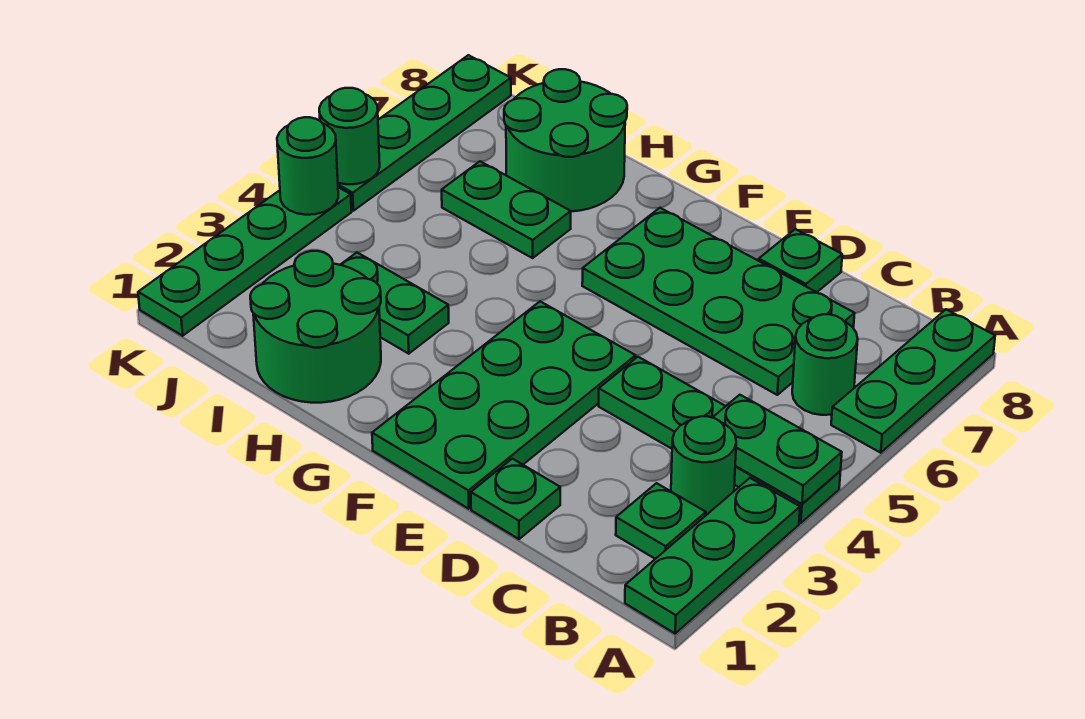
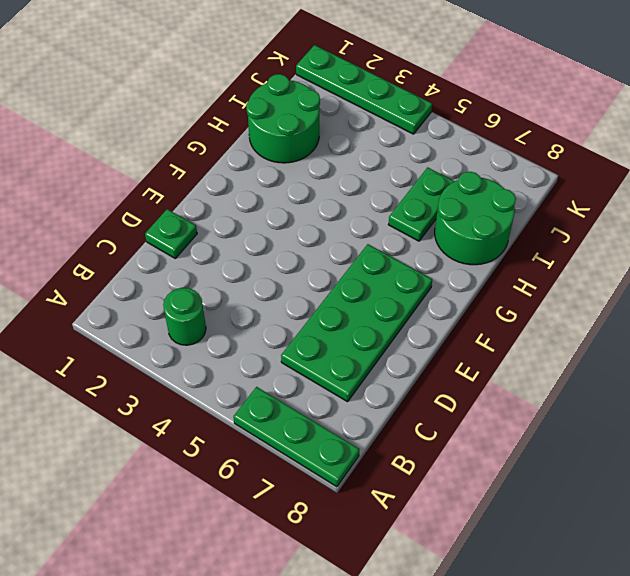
none -> green plate A1:A3 level 1
none -> green plate A4:D4 level 1
none -> green plate B2 level 1

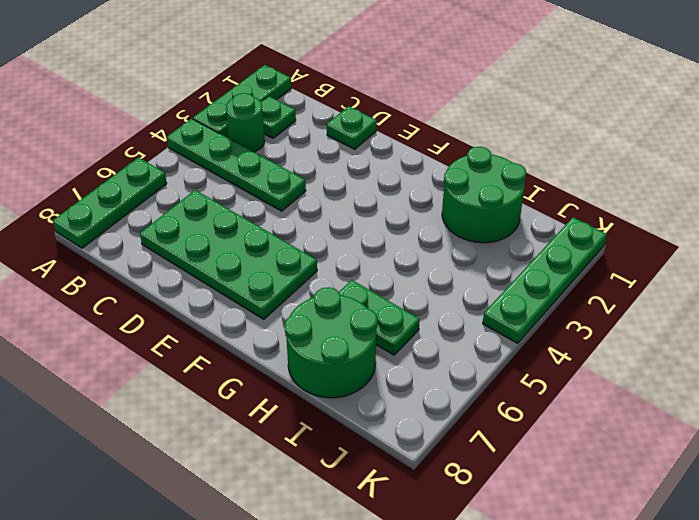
none -> green round brick B6 level 1
none -> green plate D8 level 1
none -> green plate E1:F4 level 1

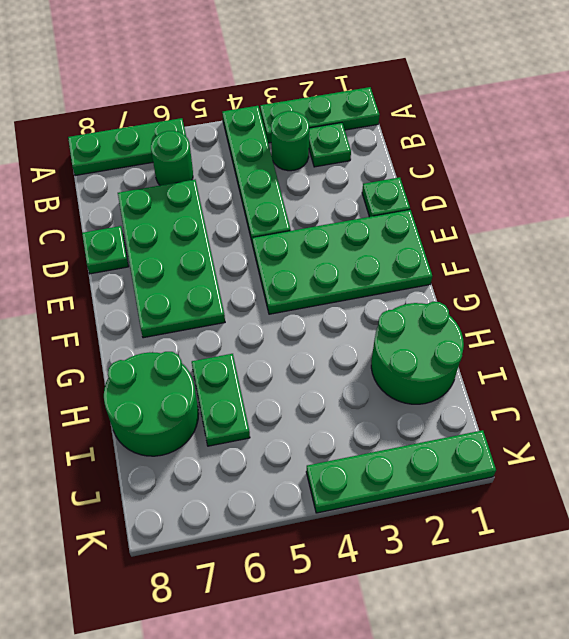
none -> green plate H3:I3 level 1
none -> green plate K5:K8 level 1
none -> green plate A4:B4 level 2

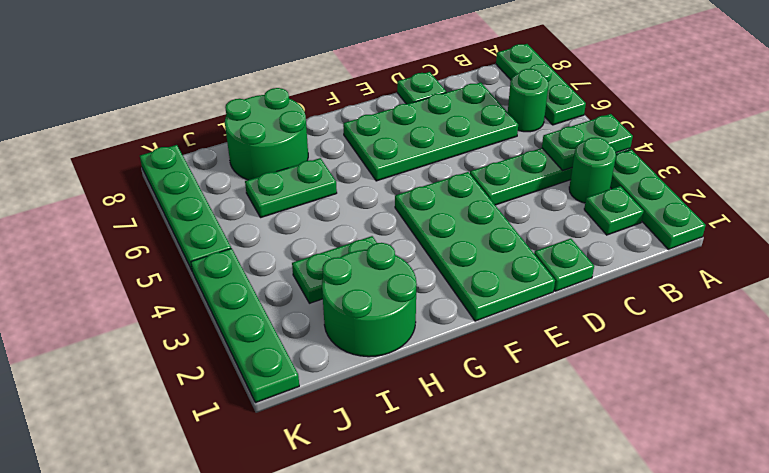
none -> green round brick K4 level 2
none -> green round brick K5 level 2

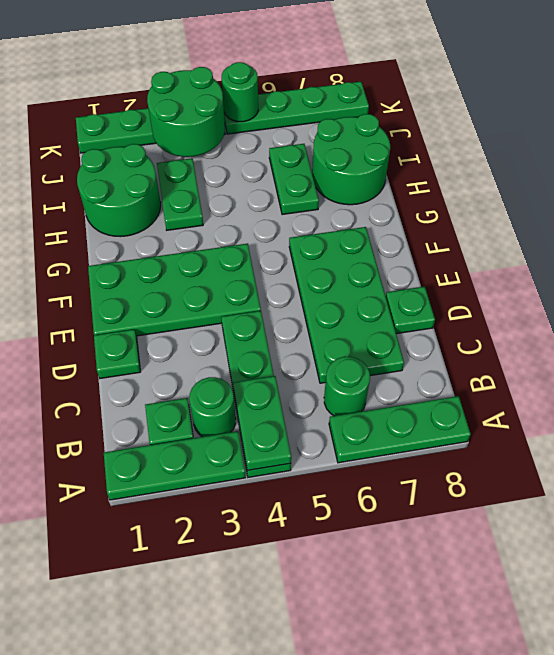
green round brick J3:K4 level 2 -> green round brick K4 level 2

